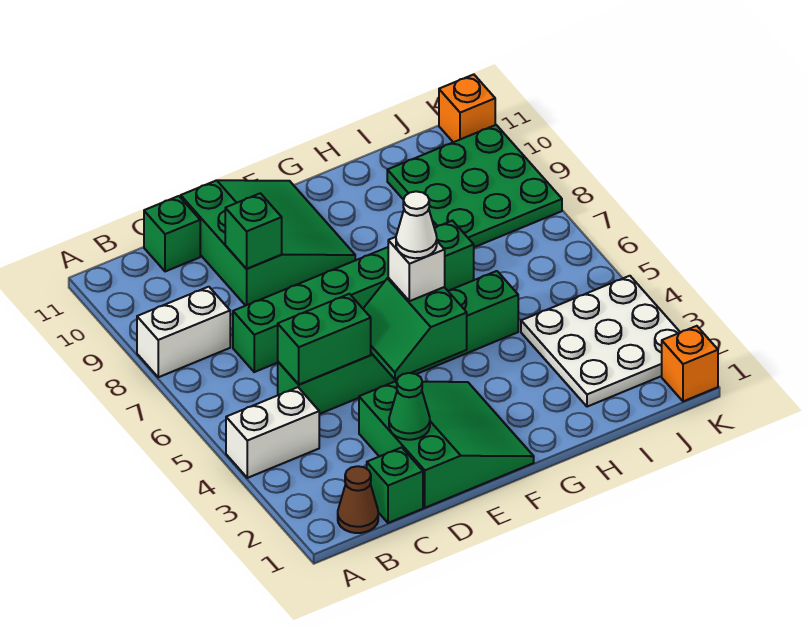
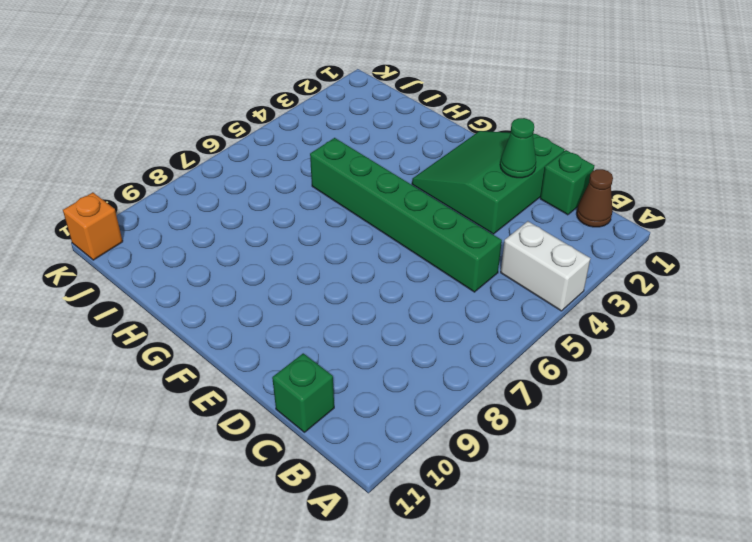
none -> white brick A8:B8 level 1
none -> green brick C7:H7 level 1
none -> green slope D9:F11 level 1 top D

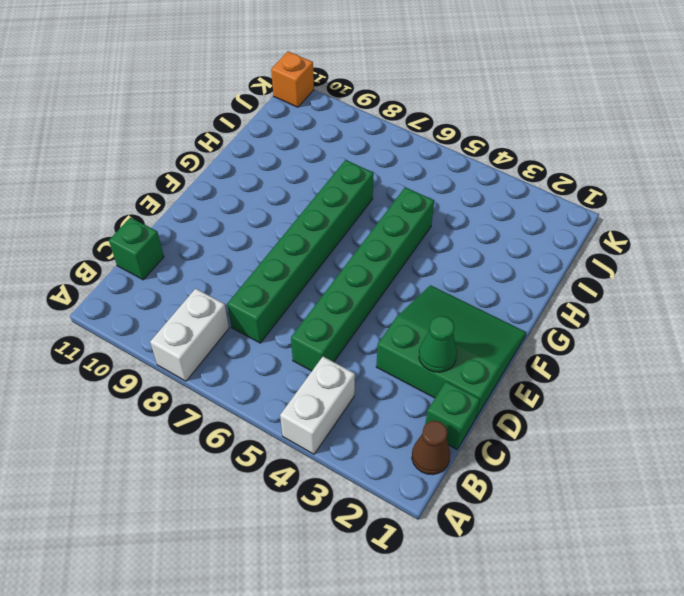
none -> green slope D9:F11 level 1 top D
none -> white plate I2:K4 level 1
none -> green plate I8:K10 level 1

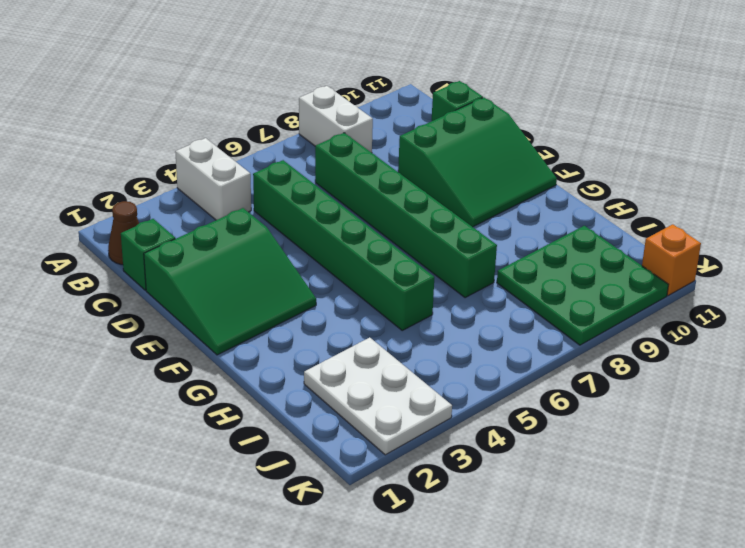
white plate I2:K3 level 1 -> white plate I2:K4 level 1
none -> orange brick K1 level 1
none -> green brick C5:D5 level 2
none -> green cone D2 level 2

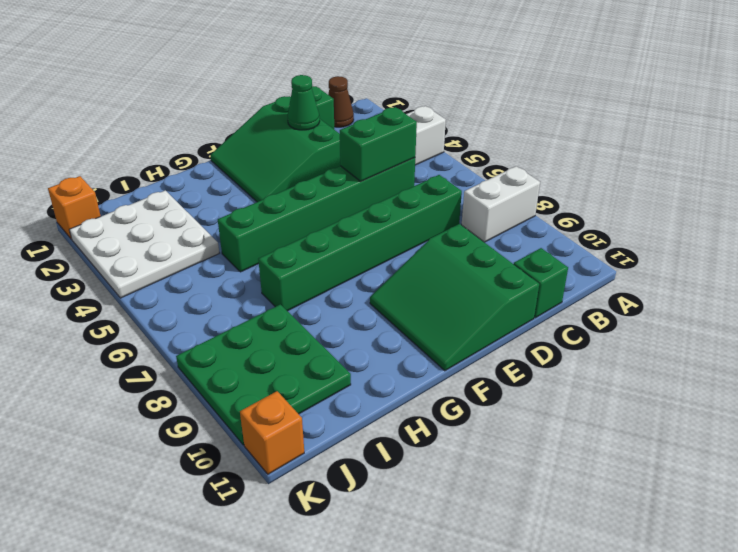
none -> green brick D9 level 2
none -> green slope E4:F5 level 2 top F
none -> white brick F5 level 3

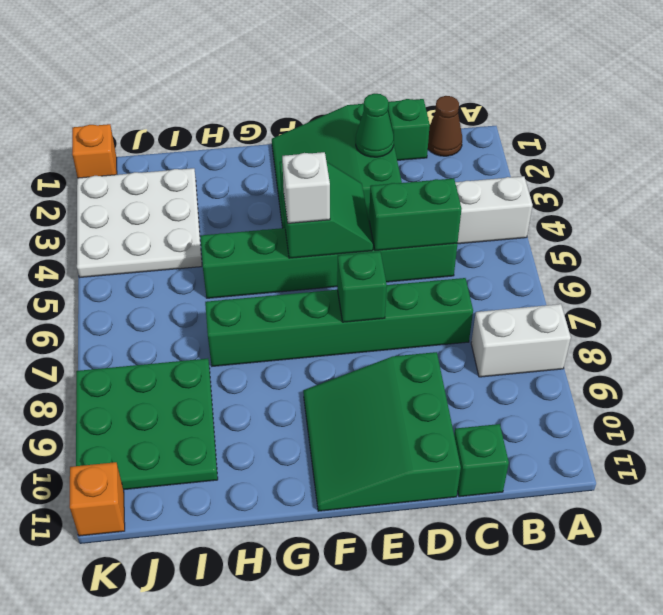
green brick E7 level 2 -> green brick D9 level 2
none -> white cone F5 level 4

